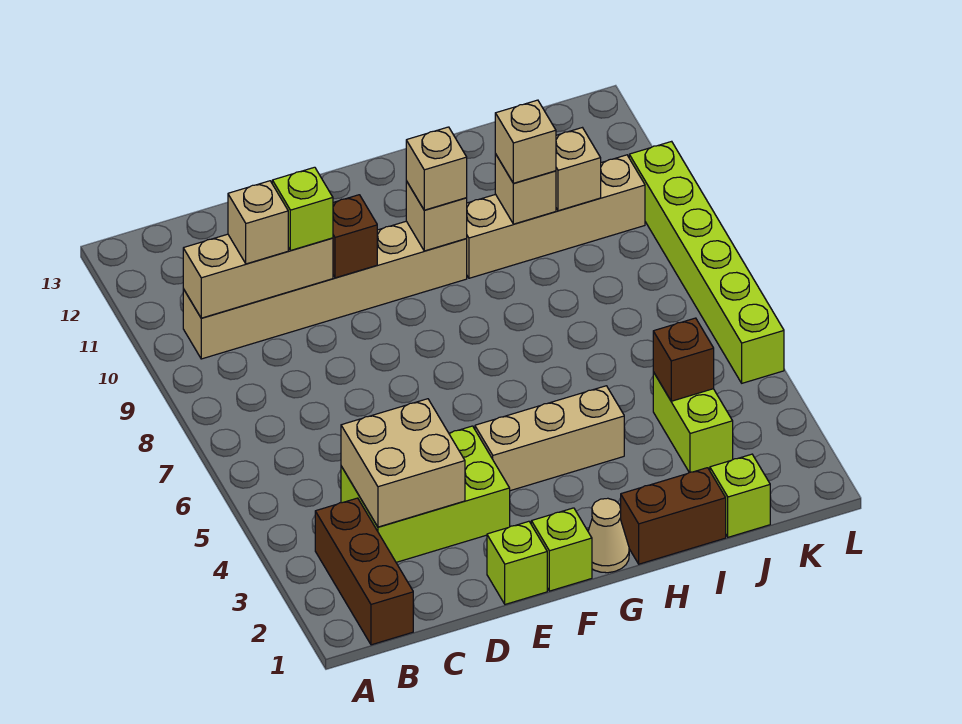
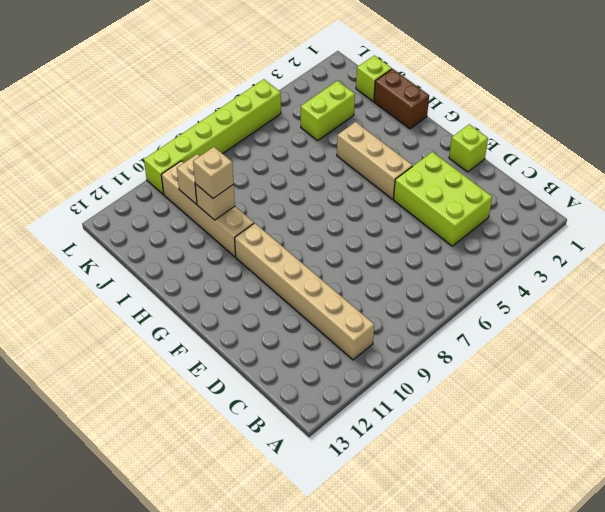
none -> brown brick B1:B3 level 1
none -> lime brick F1 level 1
none -> tan cone G1 level 1

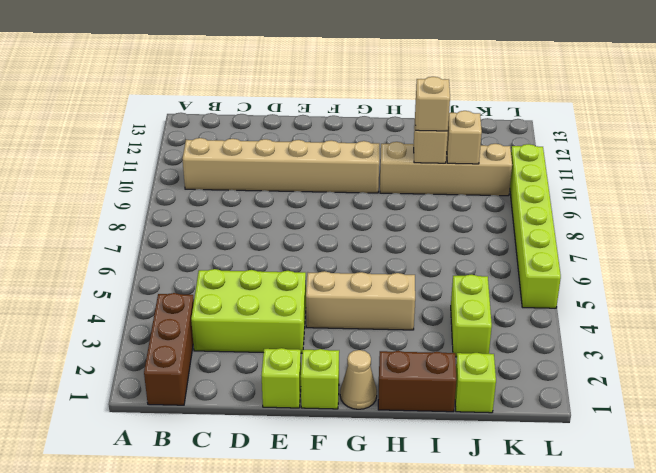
none -> tan brick B10:D10 level 2
none -> tan brick C3:D4 level 2
none -> brown brick E10 level 2

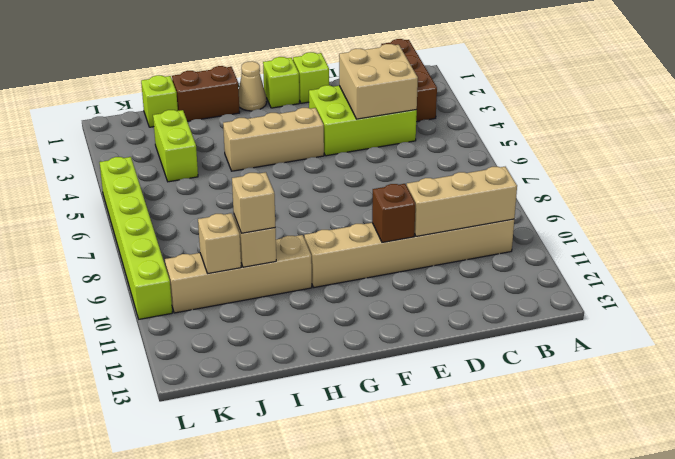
none -> tan brick G10 level 2
none -> brown brick J4 level 2
none -> tan brick C10 level 3

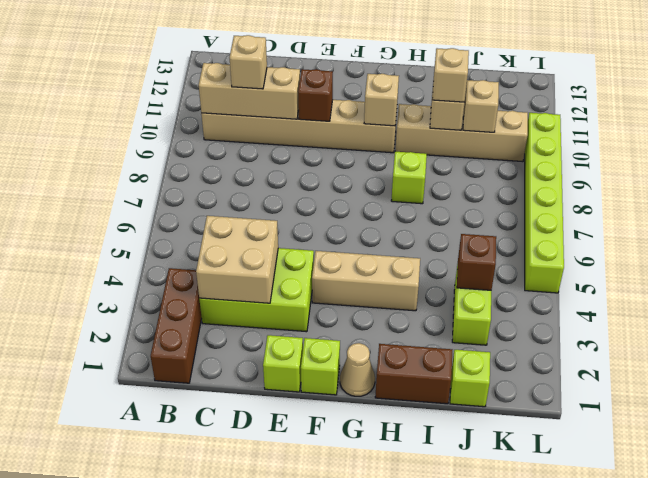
lime brick H8 level 1 -> lime brick D10 level 3
none -> tan brick G10 level 3

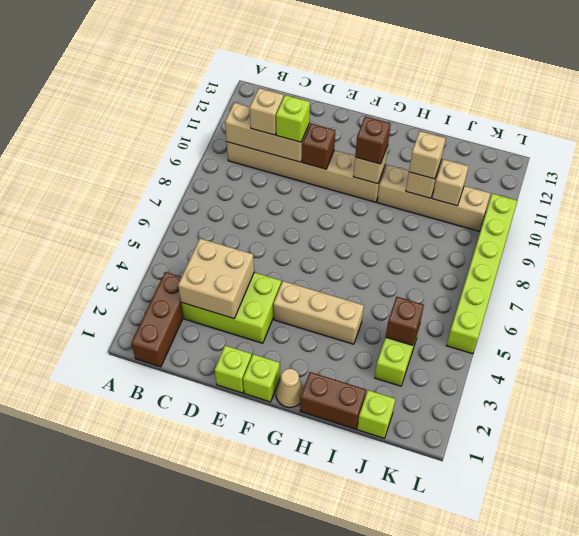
brown brick G10 level 3 -> tan brick G10 level 3

